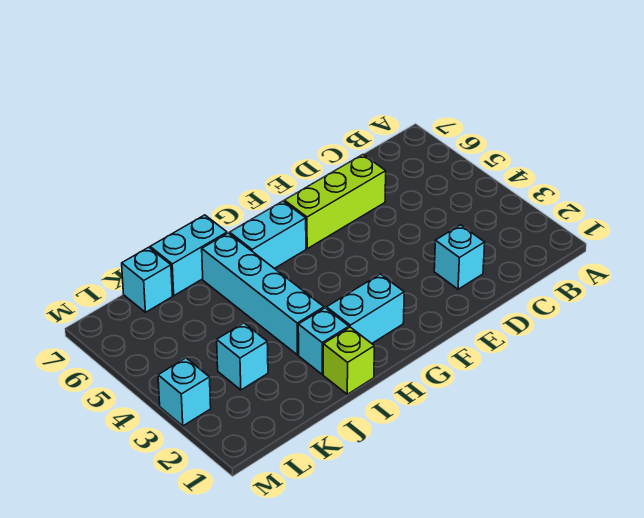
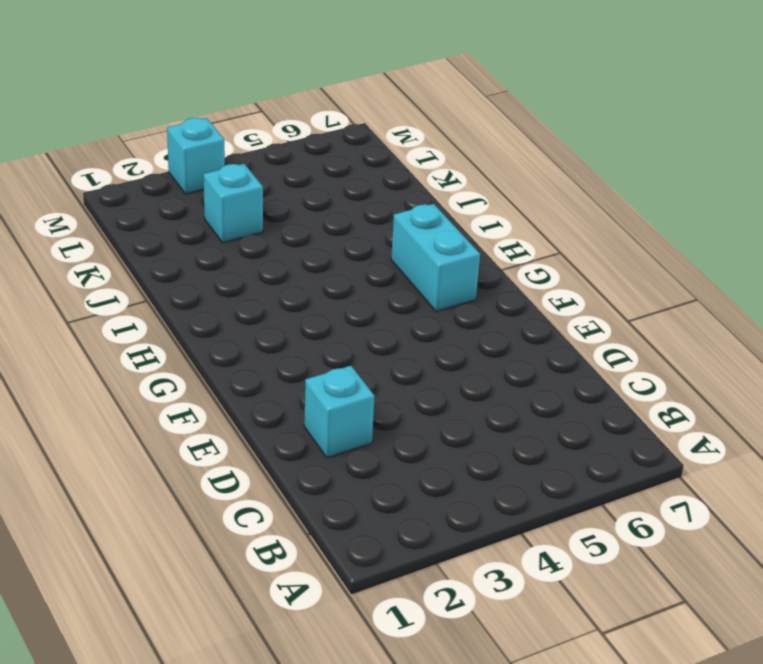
none -> lime brick D6:F6 level 1
none -> cyan brick G2:H2 level 1

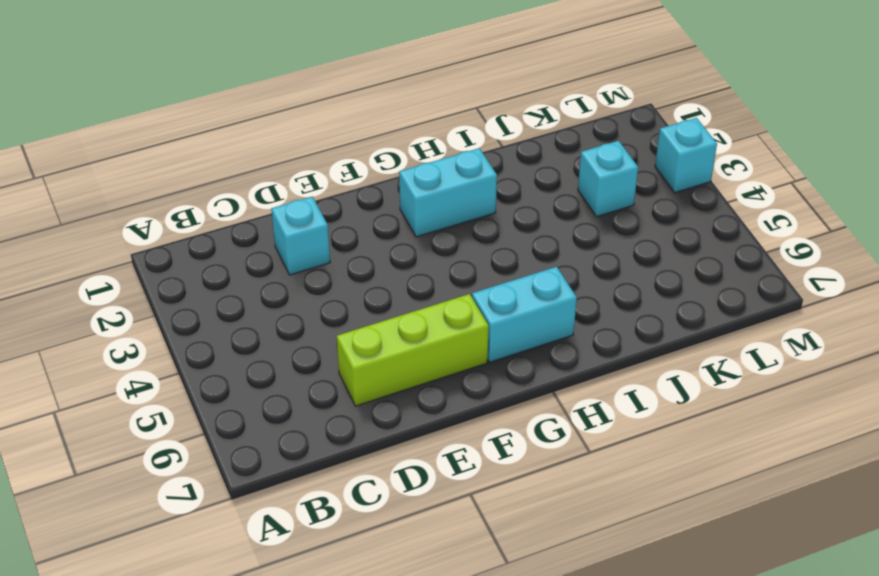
none -> lime brick I1 level 1
none -> cyan brick I2 level 1

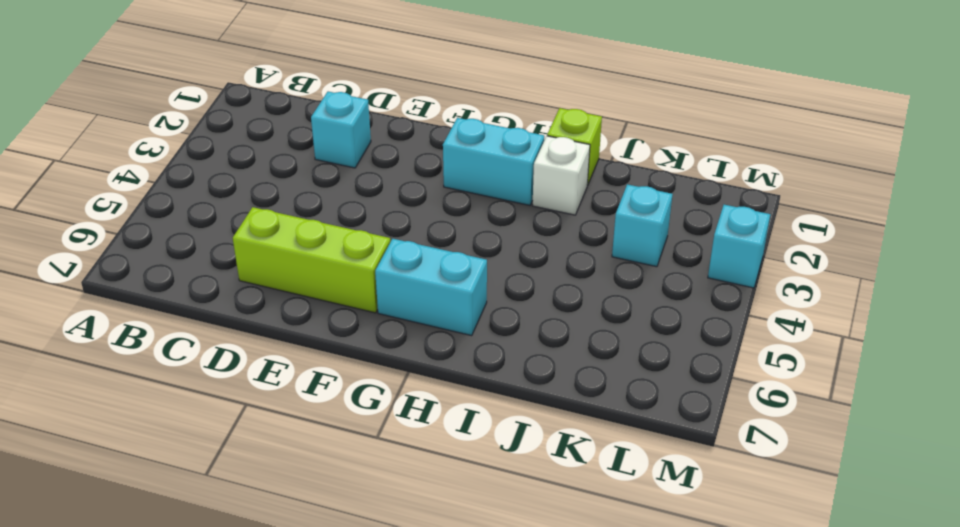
white brick I2 level 1 -> cyan brick I2 level 1
none -> cyan brick I3:I6 level 1
none -> cyan brick I7:J7 level 1

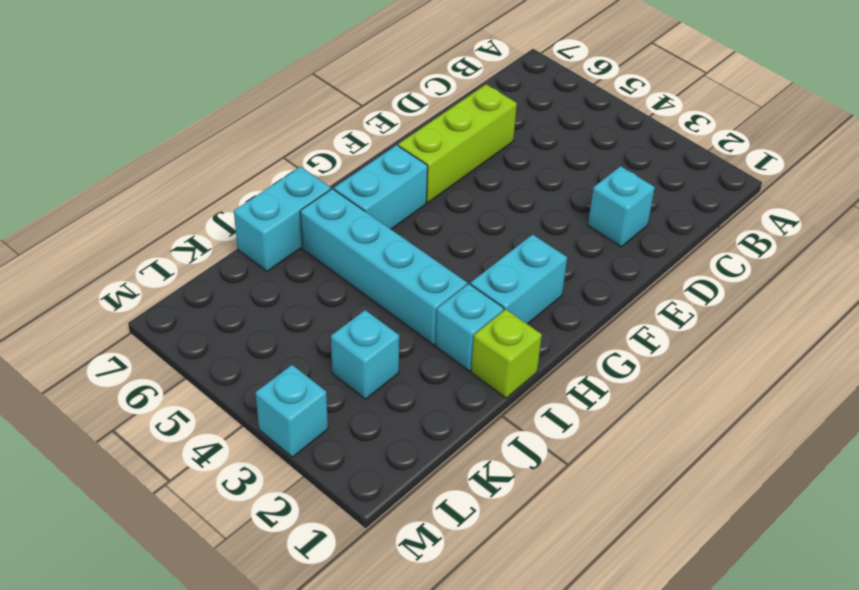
none -> cyan brick K7 level 1

